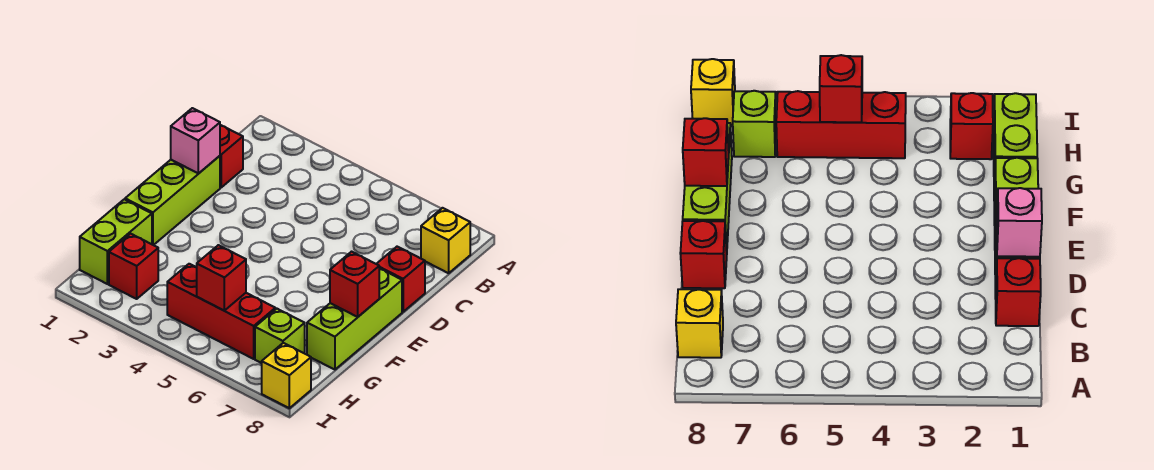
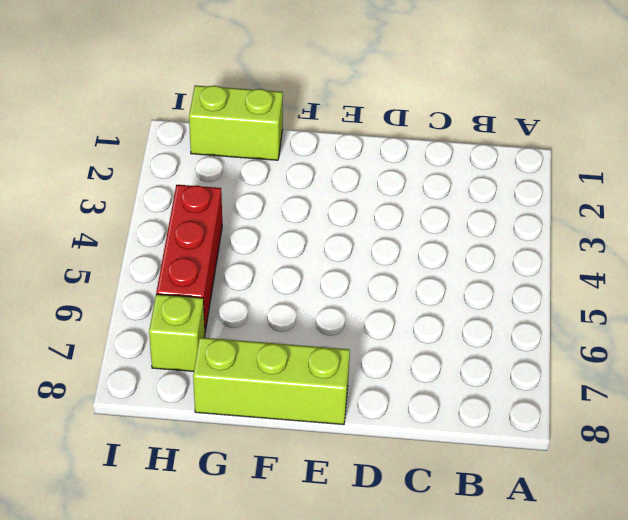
none -> yellow brick B8 level 1
none -> red brick C1 level 1
none -> lime brick D1:F1 level 1

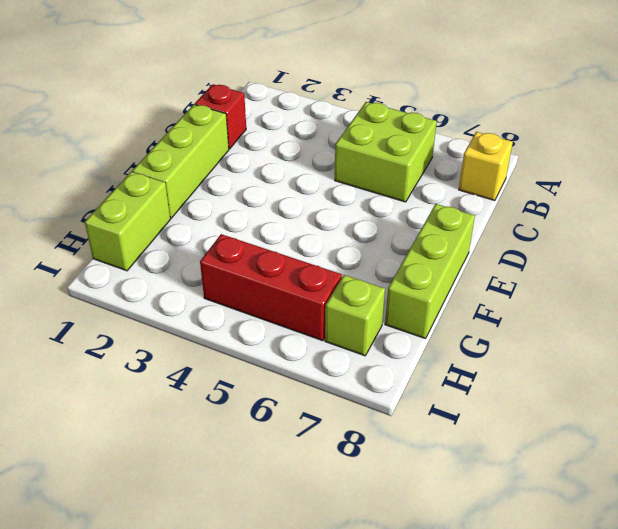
lime brick B5:C6 level 1 -> none
none -> red brick D8 level 1
none -> red brick H2 level 1
none -> yellow brick I8 level 1

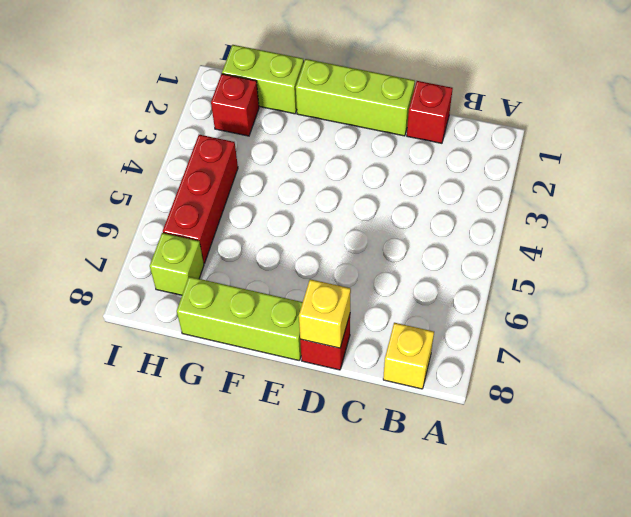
yellow brick D8 level 2 -> yellow brick I8 level 1
none -> pink brick D1 level 2
none -> red brick F8 level 2
none -> red brick H5 level 2

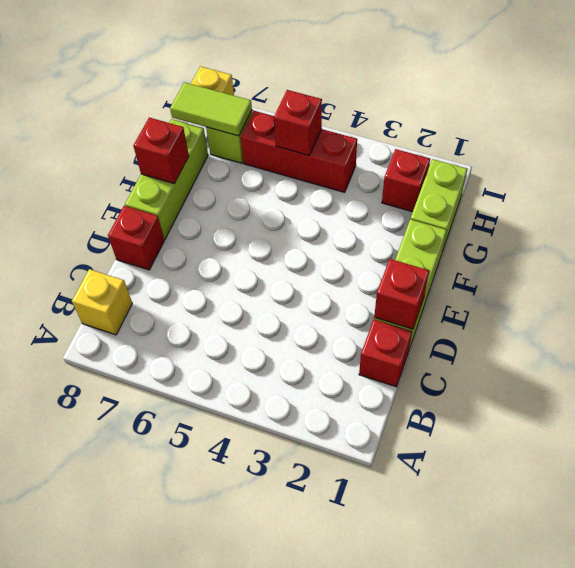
red brick D1 level 2 -> pink brick D1 level 2
lime tile H7:H8 level 2 -> none

